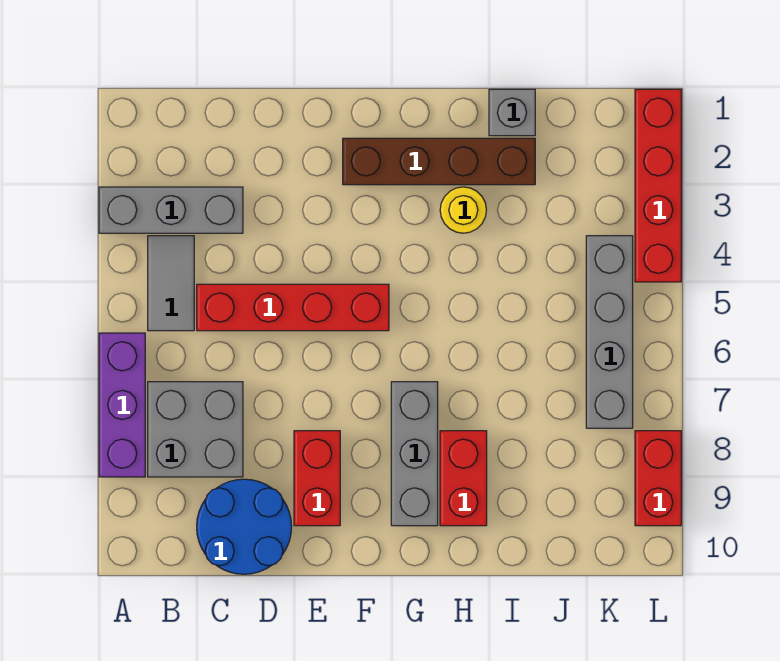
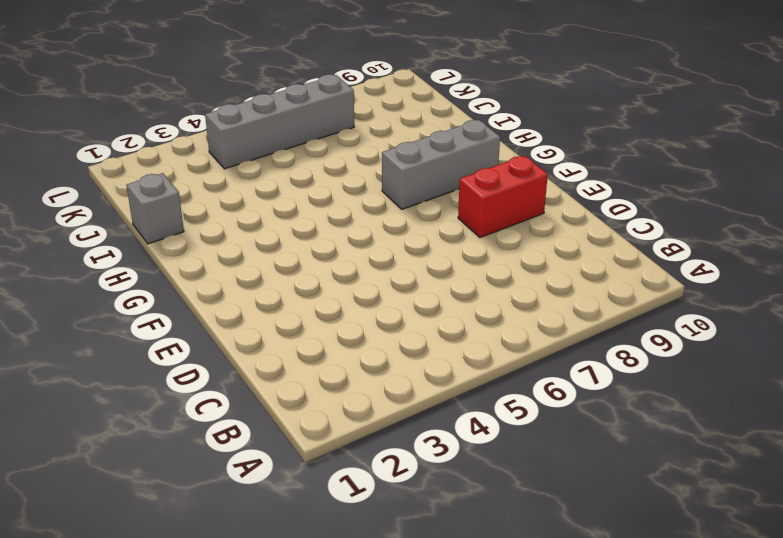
none -> grey brick A3:C3 level 1
none -> purple brick A6:A8 level 1
none -> grey tile B4:B5 level 1

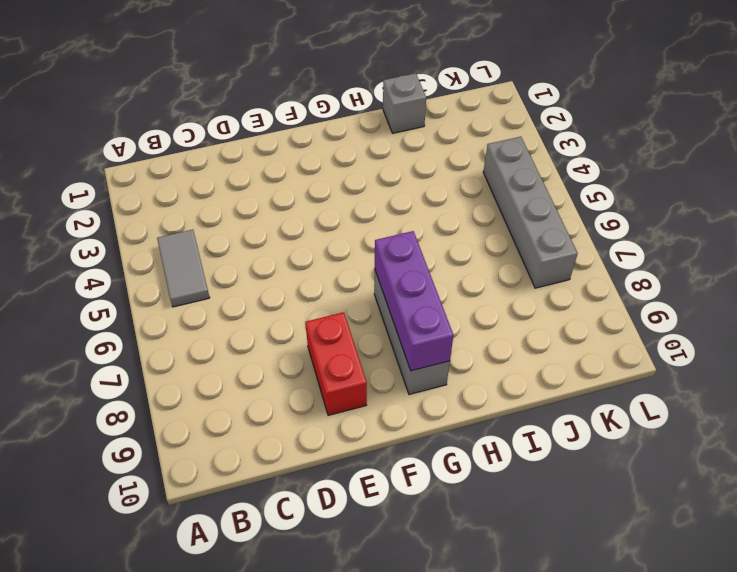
purple brick G7:G9 level 2 -> purple brick A6:A8 level 1
none -> grey brick A3:C3 level 1
none -> grey brick B7:C8 level 1
none -> red brick C5:F5 level 1

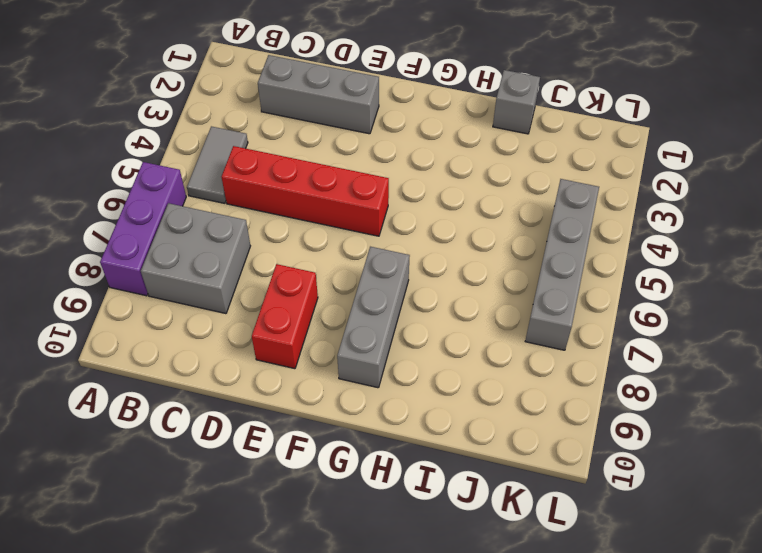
grey brick C2:E2 level 1 -> grey brick A3:C3 level 1
none -> blue round brick C9:D10 level 1
none -> brown brick F2:I2 level 1
none -> yellow round brick H3 level 1

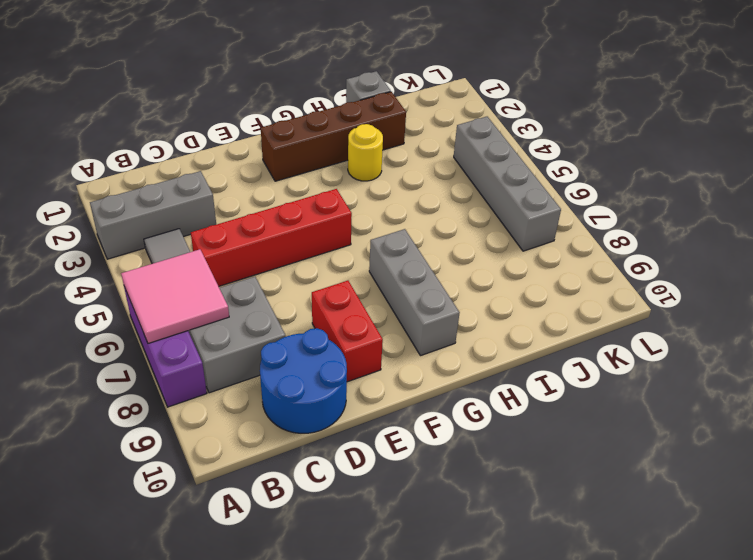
pink tile A6:B7 level 2 -> none
none -> red brick H8:H9 level 1
none -> red brick L1:L4 level 1
none -> red brick L8:L9 level 1

